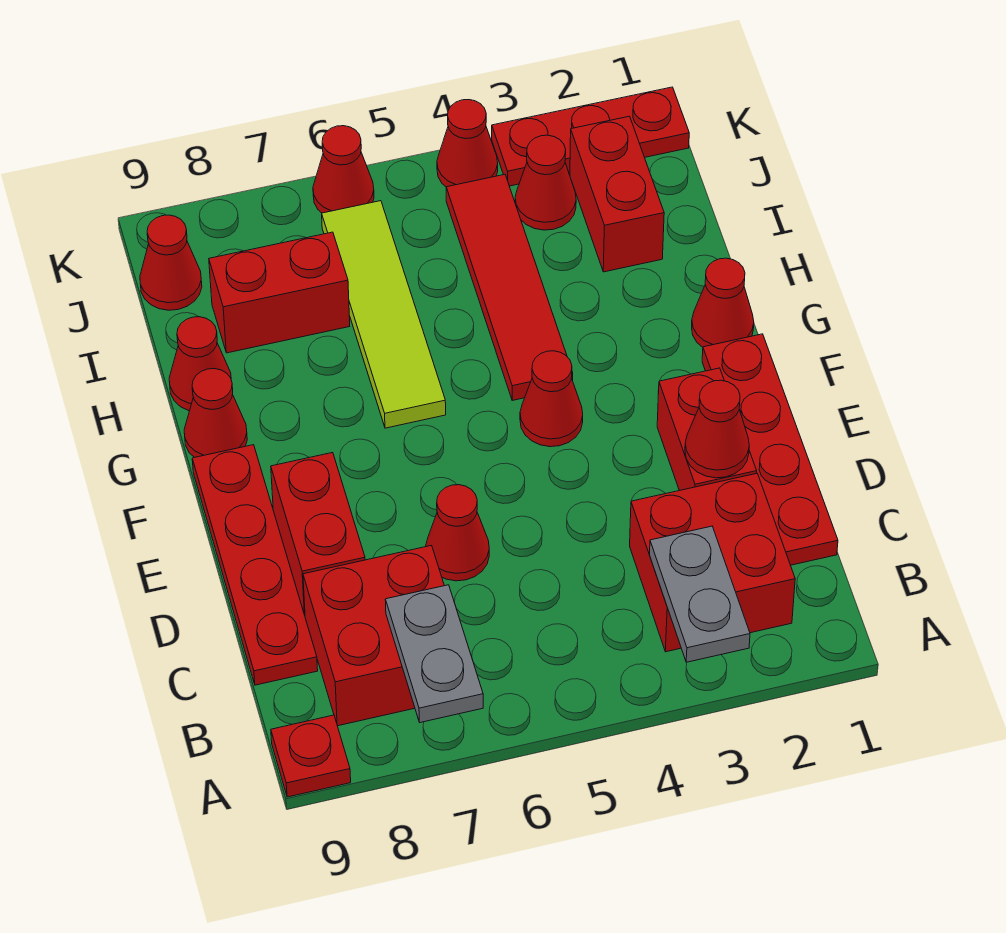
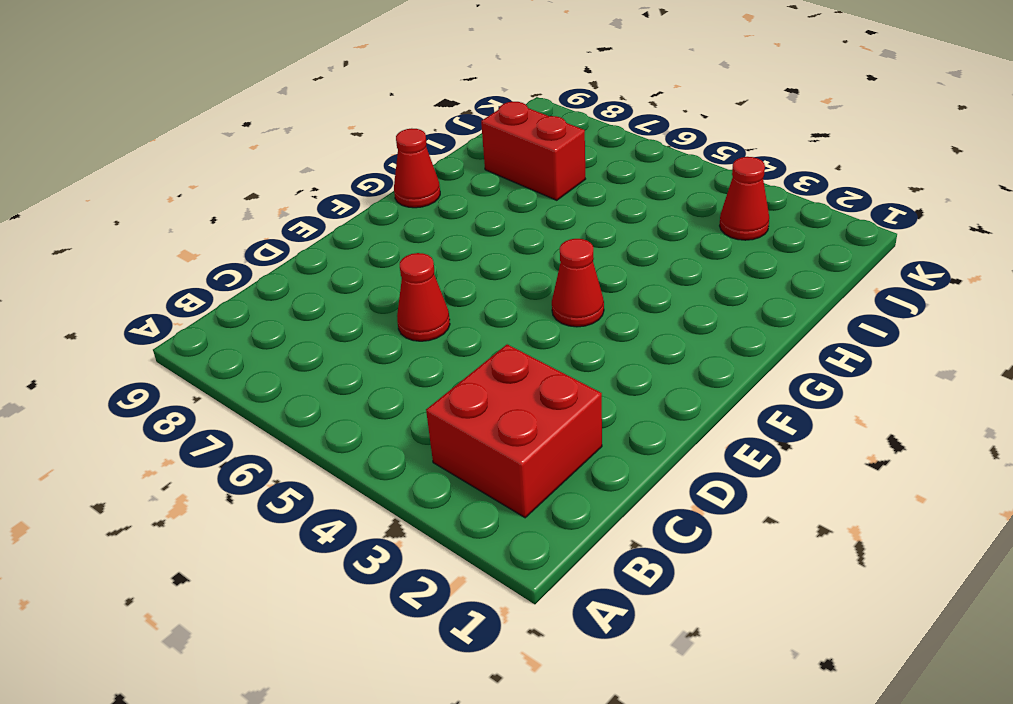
none -> red plate A9 level 1
none -> red brick B7:C8 level 1
none -> red plate C1:F1 level 1

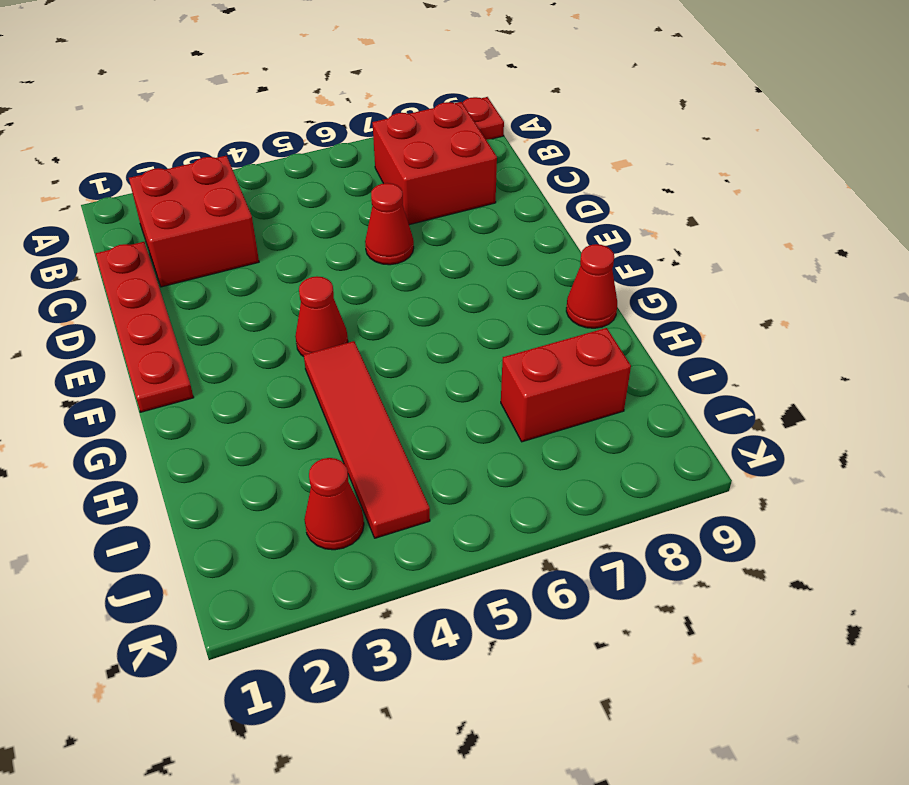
none -> red plate C9:F9 level 1
none -> red brick D2:E2 level 1
none -> red brick D8:E8 level 1

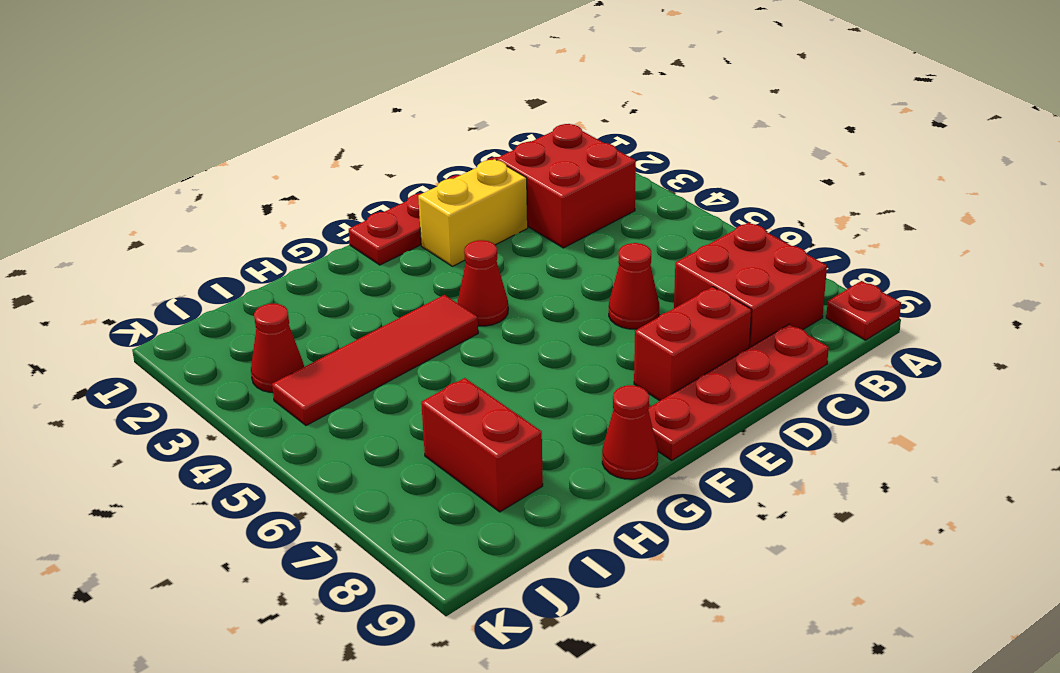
yellow brick D2:E2 level 1 -> red brick D2:E2 level 1
none -> red cone G1 level 1
none -> lime tile G6:J6 level 1
none -> red cone H9 level 1

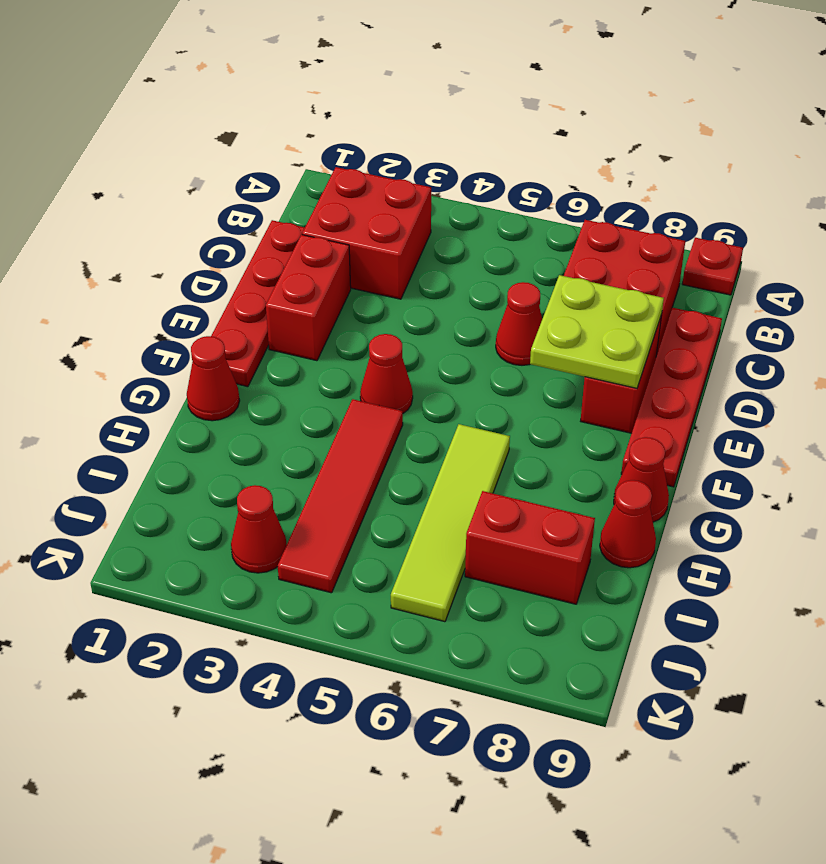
lime plate D7:E8 level 2 -> none
none -> red brick I2:J2 level 1
none -> red cone J9 level 1
none -> red plate K1:K3 level 1

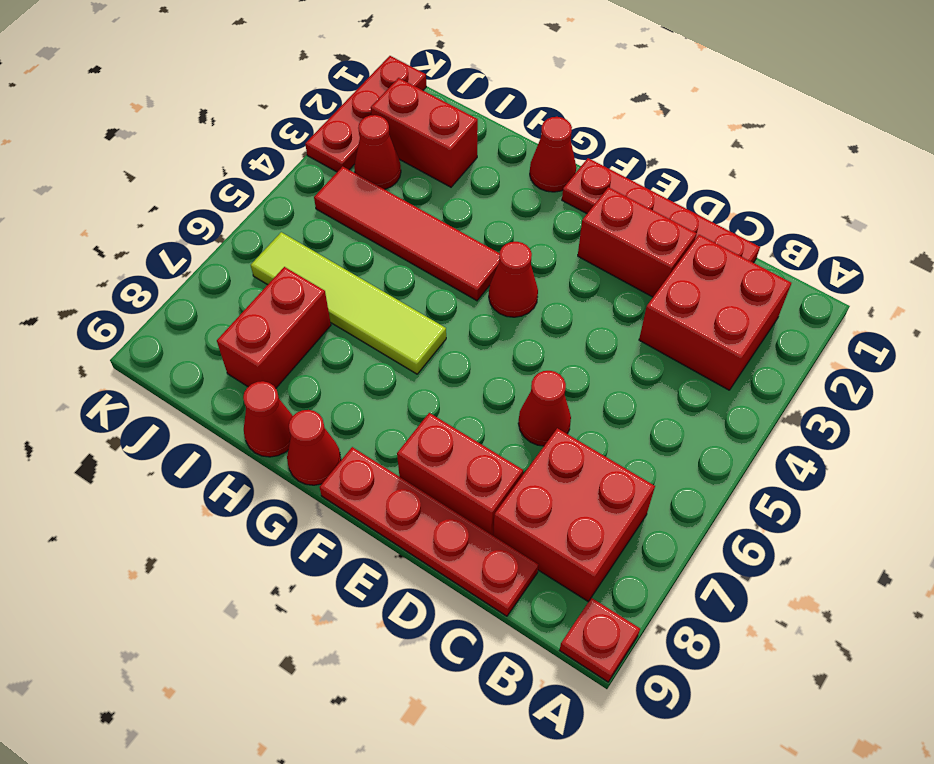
none -> red cone J9 level 1
none -> red cone K4 level 1
none -> red cone K6 level 1

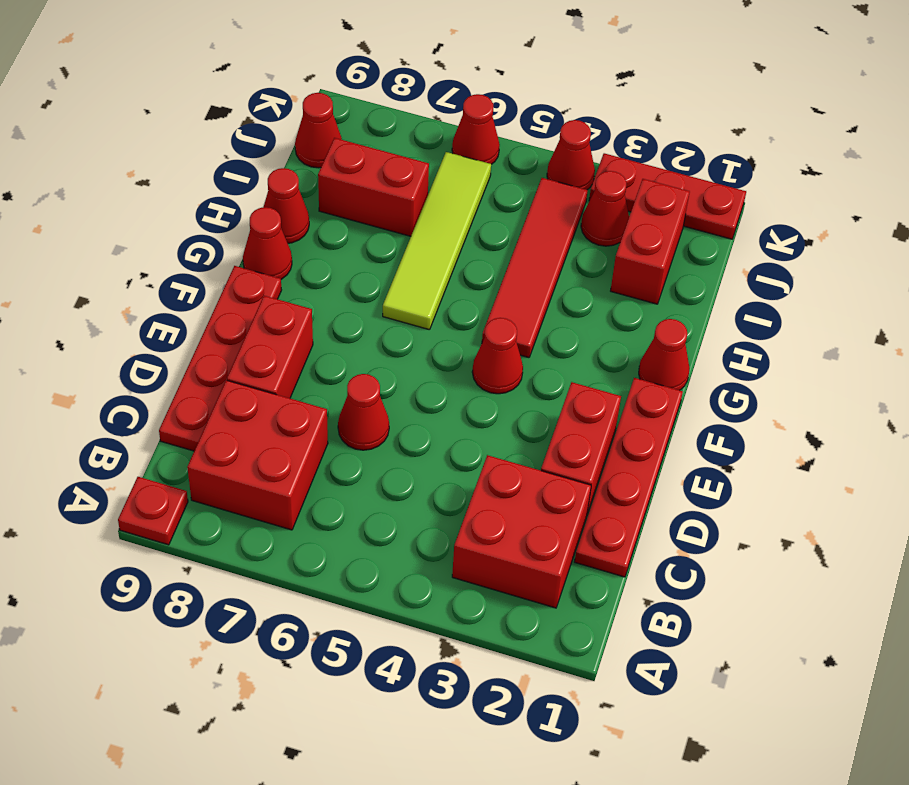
none -> grey plate A3:B3 level 2
none -> grey plate A7:B7 level 2
none -> red cone D2 level 2

